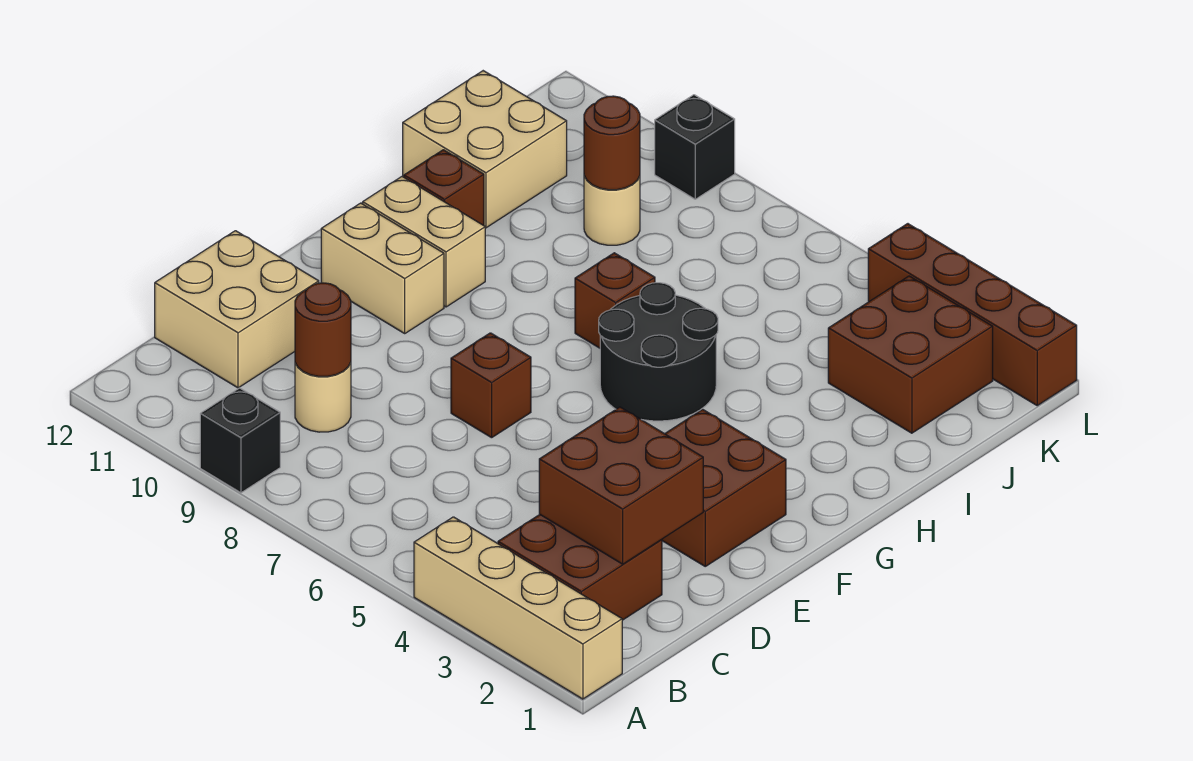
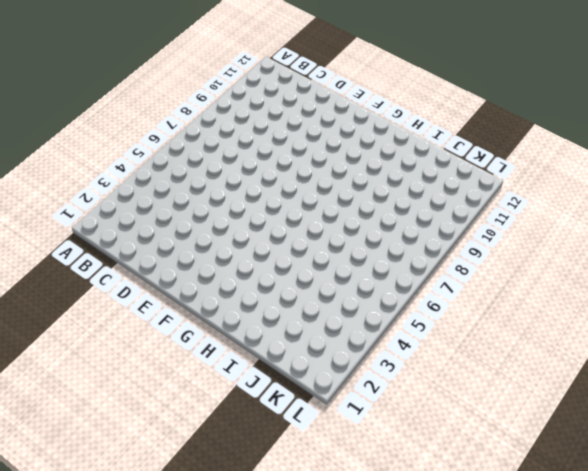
none -> tan brick A1:A4 level 1
none -> black brick A9 level 1
none -> brown brick B2:C3 level 1

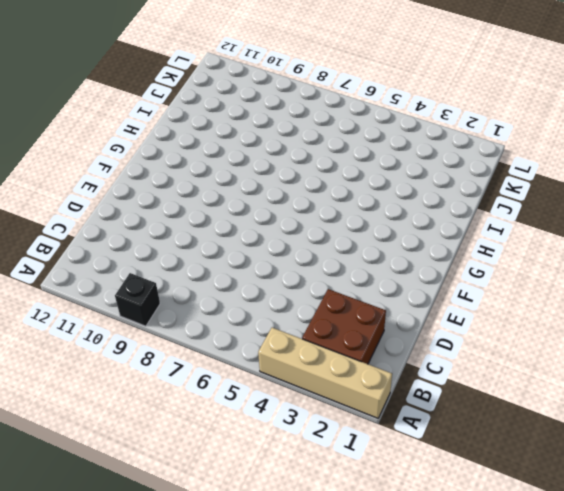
none -> tan round brick C9 level 1
none -> tan brick C11:D12 level 1
none -> brown brick E2:F3 level 1

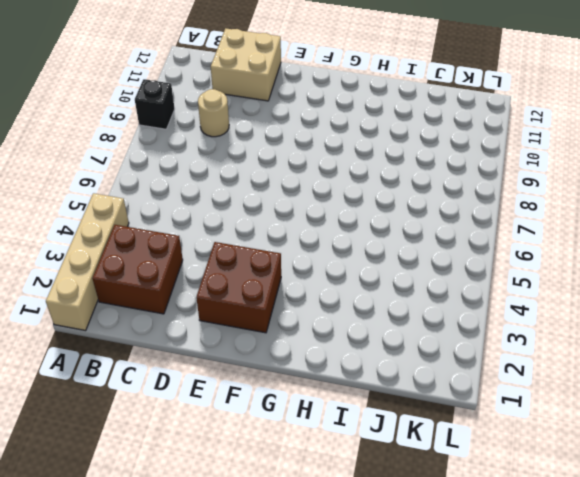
none -> brown brick E7 level 1
none -> tan brick F10:F11 level 1
none -> black round brick G5:H6 level 1

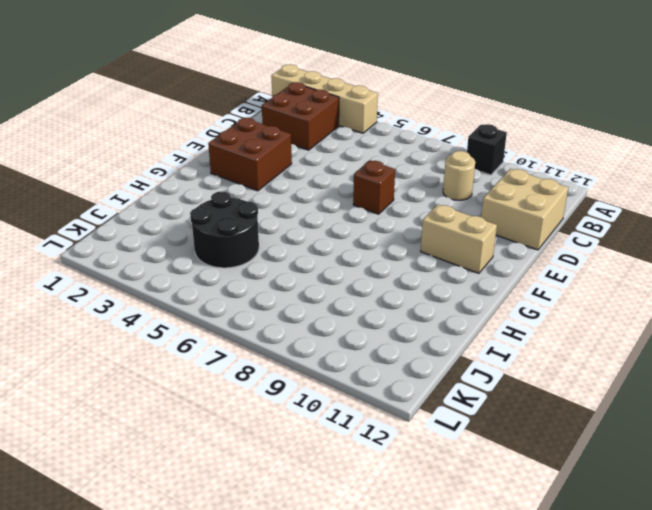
black round brick I4:J5 level 1 -> black round brick G5:H6 level 1
none -> tan brick G10:G11 level 1
none -> brown brick H7 level 1
none -> brown brick H11 level 1

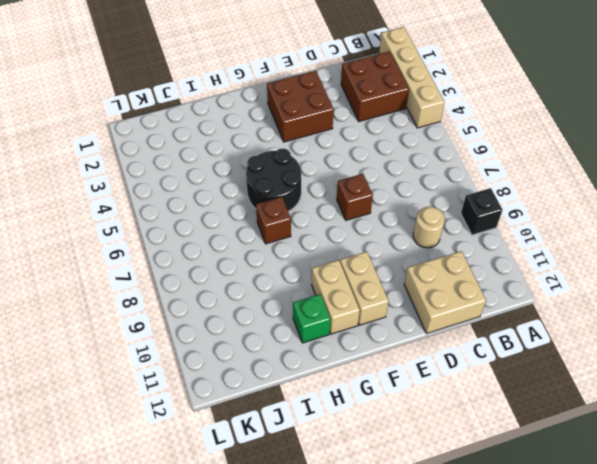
green brick H11 level 1 -> brown brick H11 level 1
none -> tan brick I11:J12 level 1
none -> brown brick J2:K3 level 1
none -> tan round brick J9 level 1

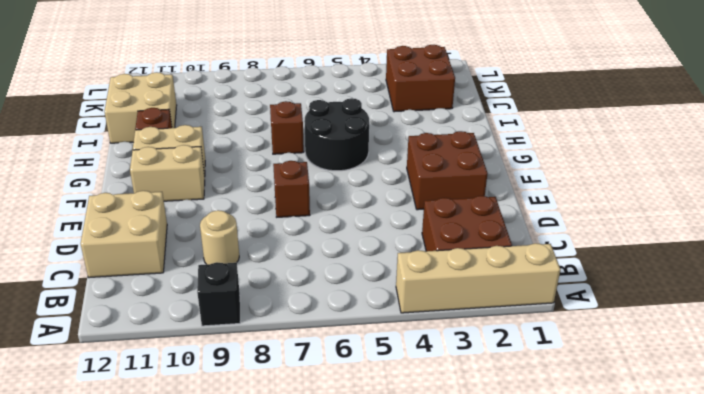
none -> tan round brick J9 level 1
none -> brown brick L1:L4 level 1
none -> black brick L9 level 1

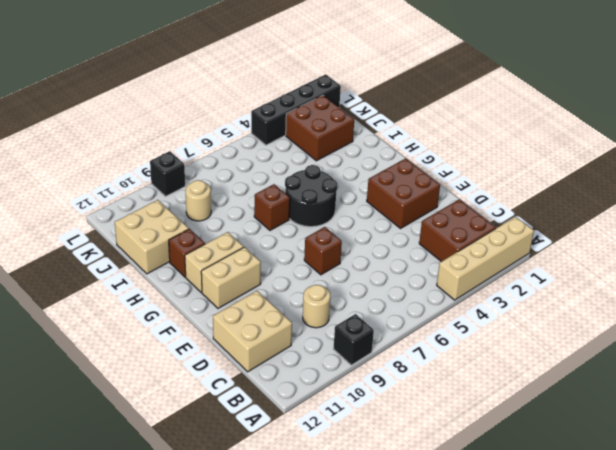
black brick L1:L4 level 1 -> brown brick L1:L4 level 1
none -> brown brick C2:D3 level 2
none -> brown round brick C9 level 2
none -> brown round brick J9 level 2

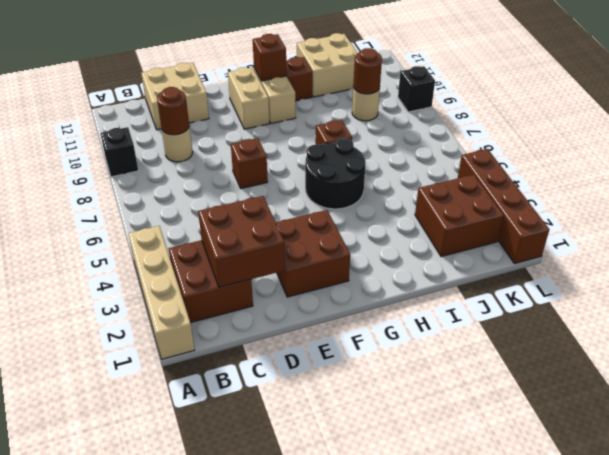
brown brick G11 level 2 -> none

